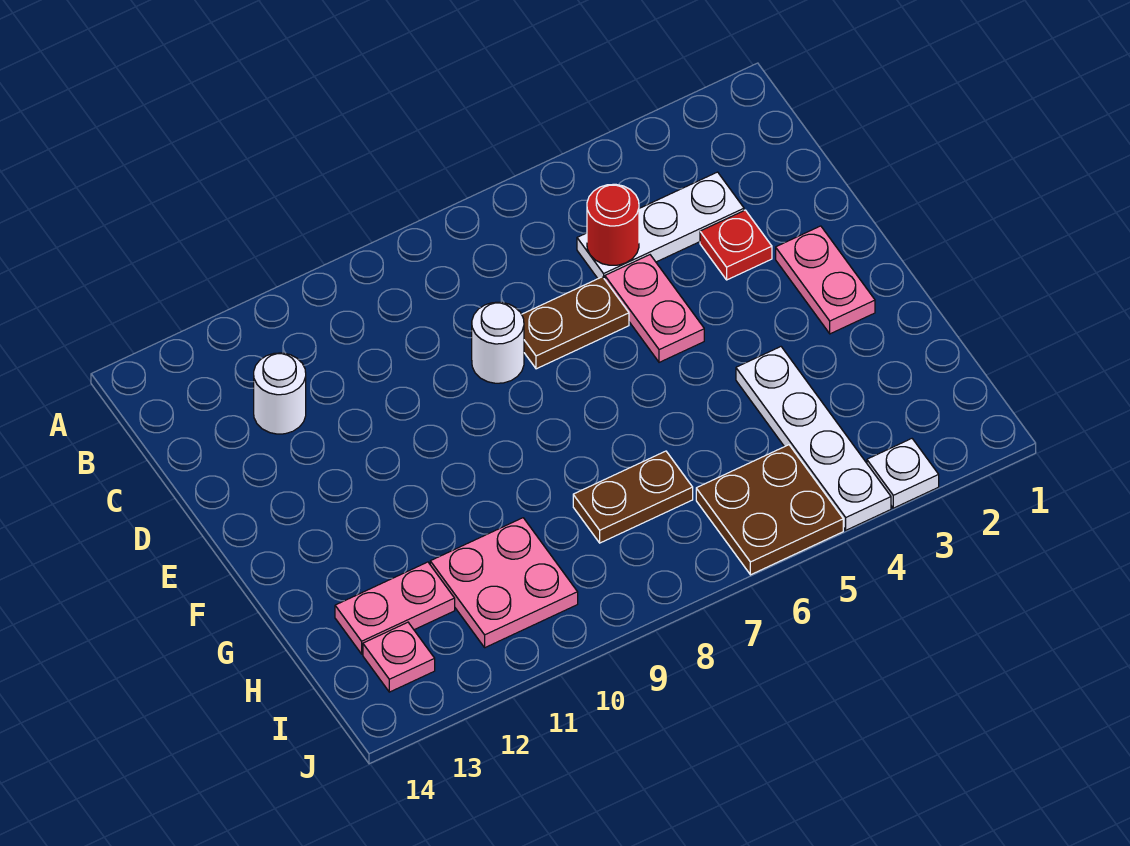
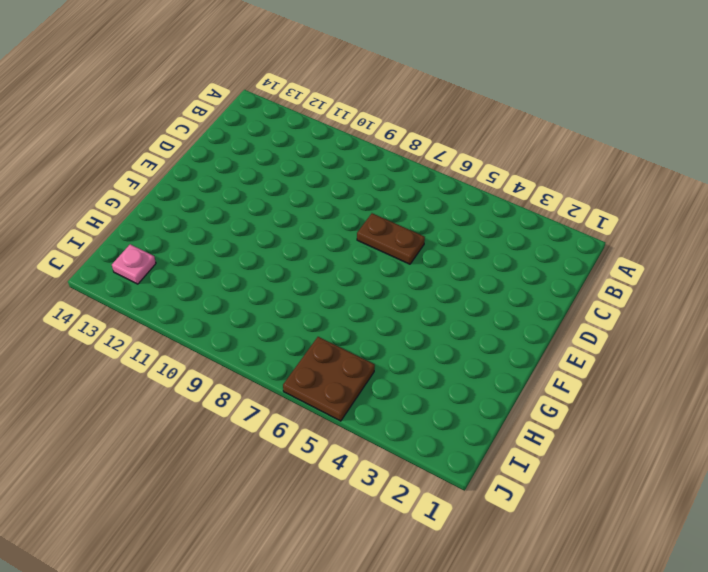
none -> white plate C3:C5 level 1
none -> white round brick C12 level 1
none -> red plate D3 level 1

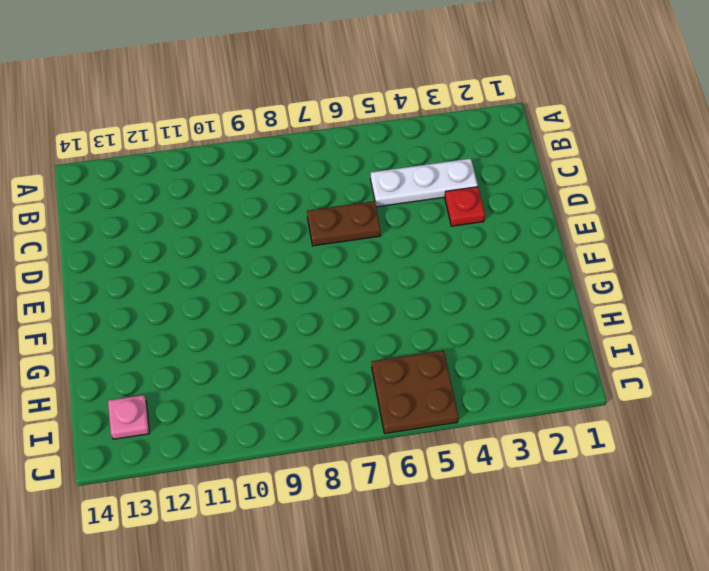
none -> white round brick C12 level 1
none -> pink plate D5:E5 level 1
none -> white round brick D8 level 1

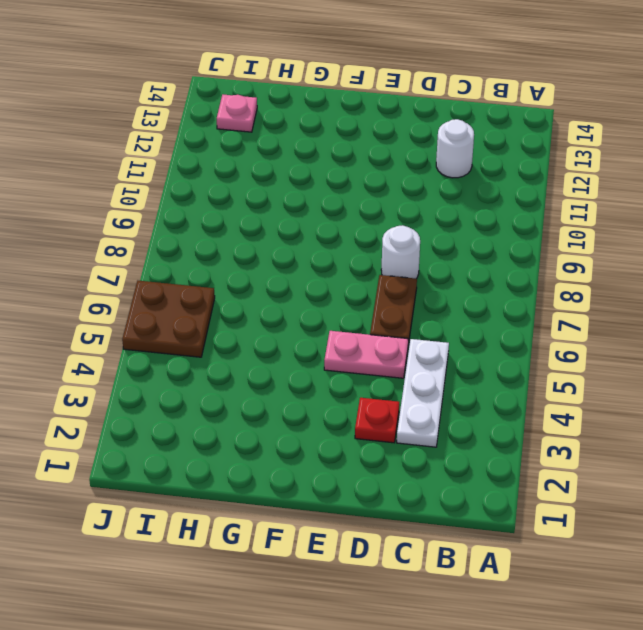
none -> pink plate E2:F2 level 1
none -> white plate G4:J4 level 1
none -> brown plate H7:H8 level 1

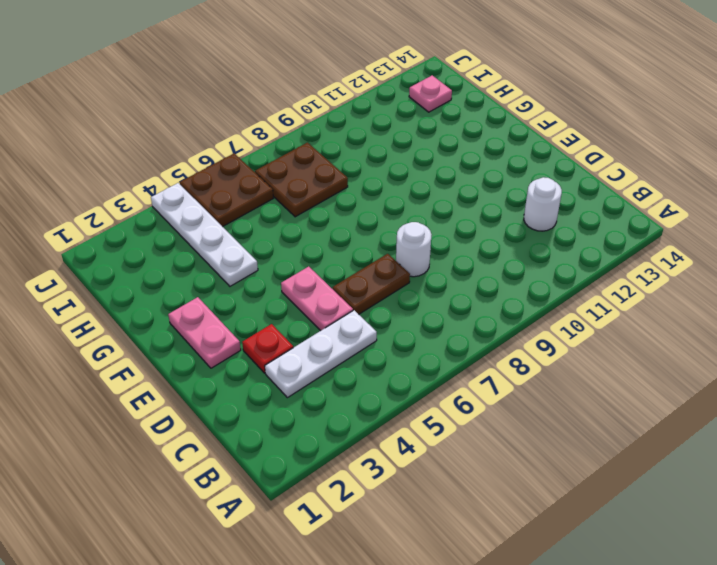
brown plate H7:I8 level 1 -> brown plate H7:H8 level 1
none -> pink plate H10:I11 level 1
none -> pink plate H12:H13 level 1
none -> white plate J3 level 1

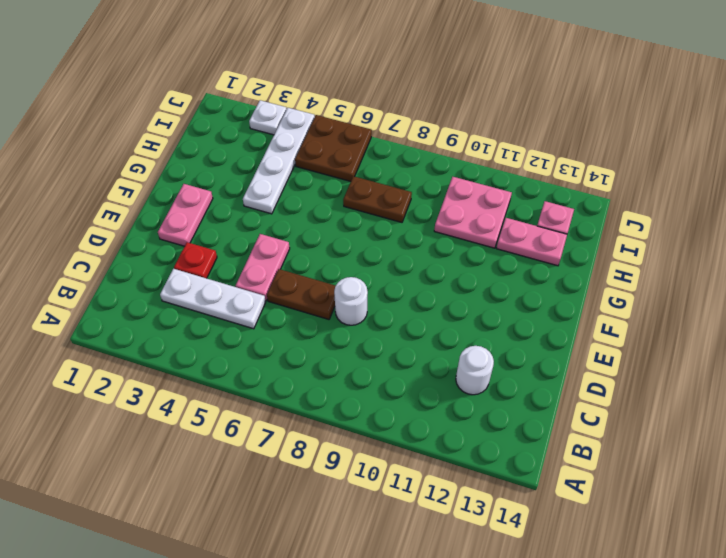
none -> red round brick C5 level 2

